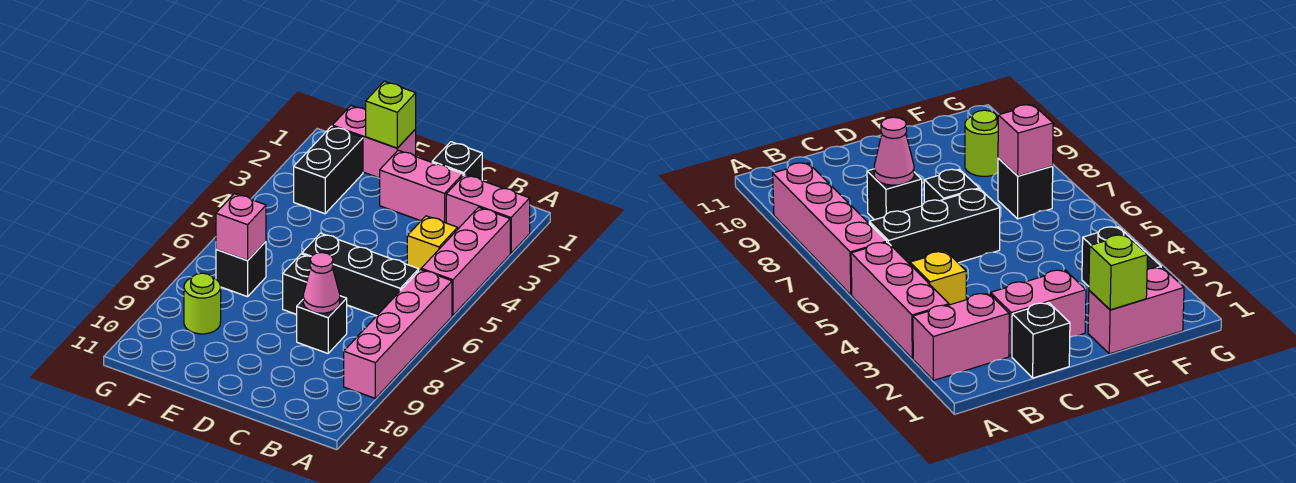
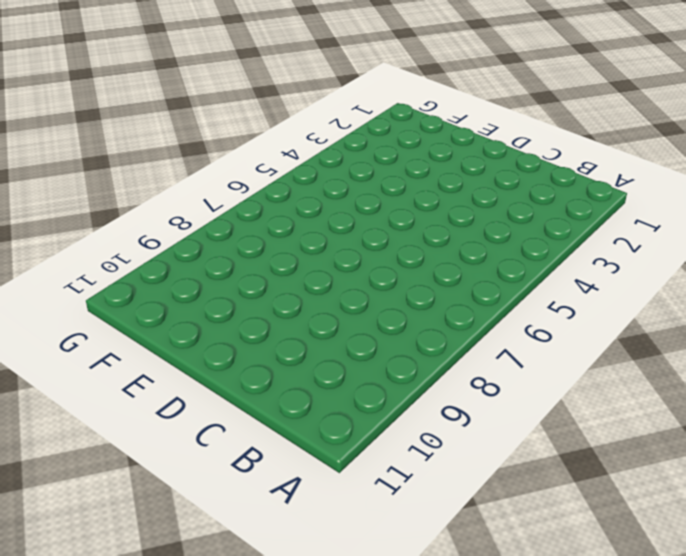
none -> pink brick A2:B2 level 1
none -> pink brick A3:A5 level 1
none -> pink brick A6:A9 level 1

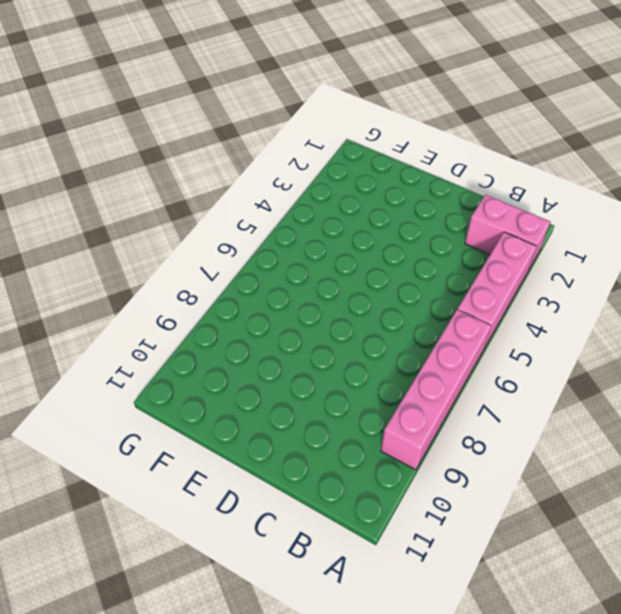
none -> yellow brick B4 level 1
none -> black brick B6:D6 level 1
none -> black brick C1 level 1

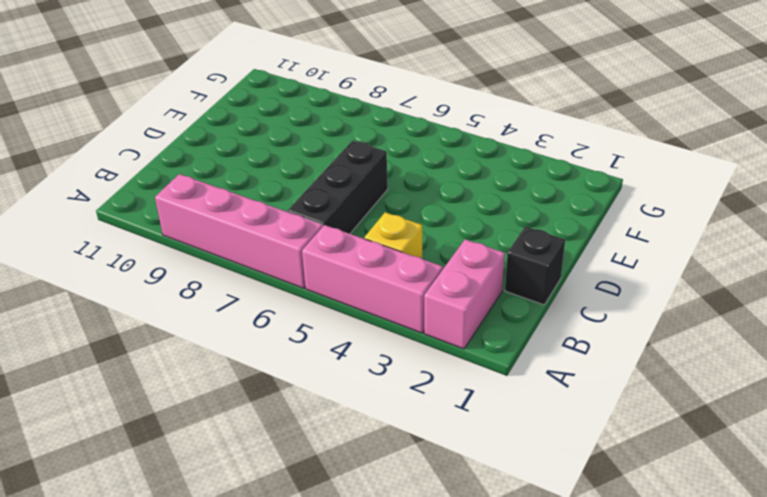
none -> pink brick C2:D2 level 1
none -> black brick C8 level 1
none -> black brick D7 level 1

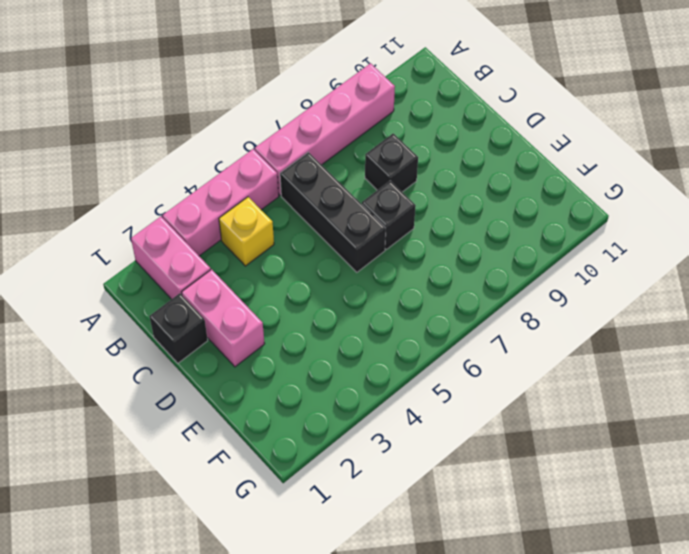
none -> pink brick E1:F1 level 1
none -> black brick F2:F3 level 1
none -> black brick F7 level 1

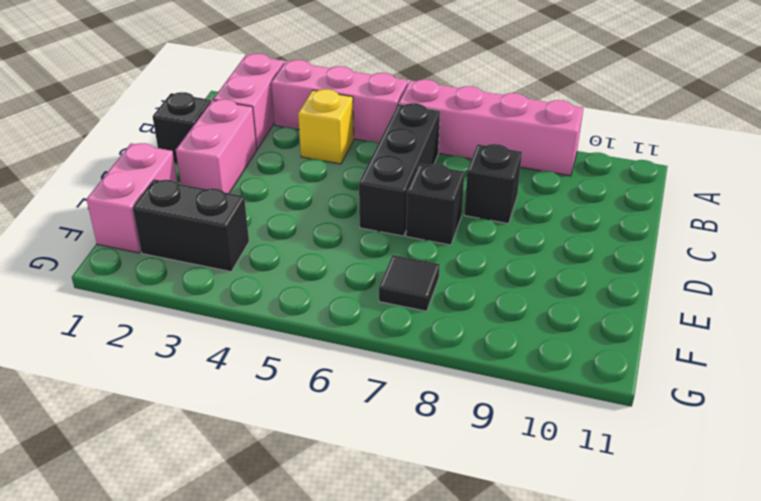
black tile F7 level 1 -> black brick F7 level 1
none -> lime round brick F9 level 1
none -> pink cone C8 level 2
none -> lime brick E1 level 2

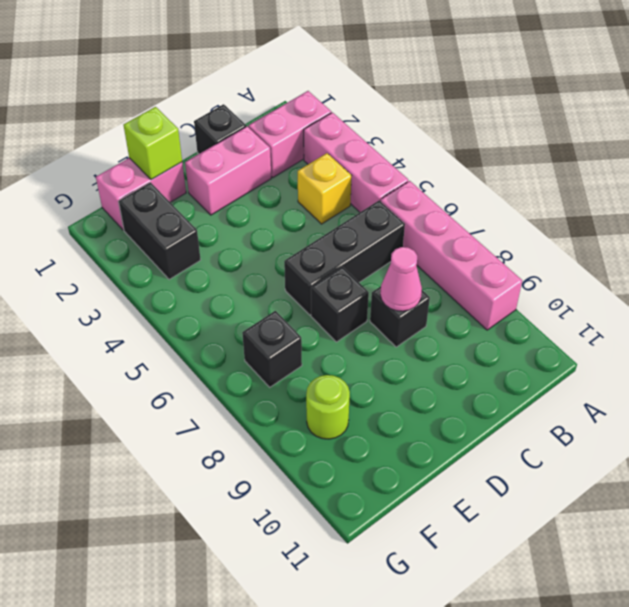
none -> pink brick F7 level 2

